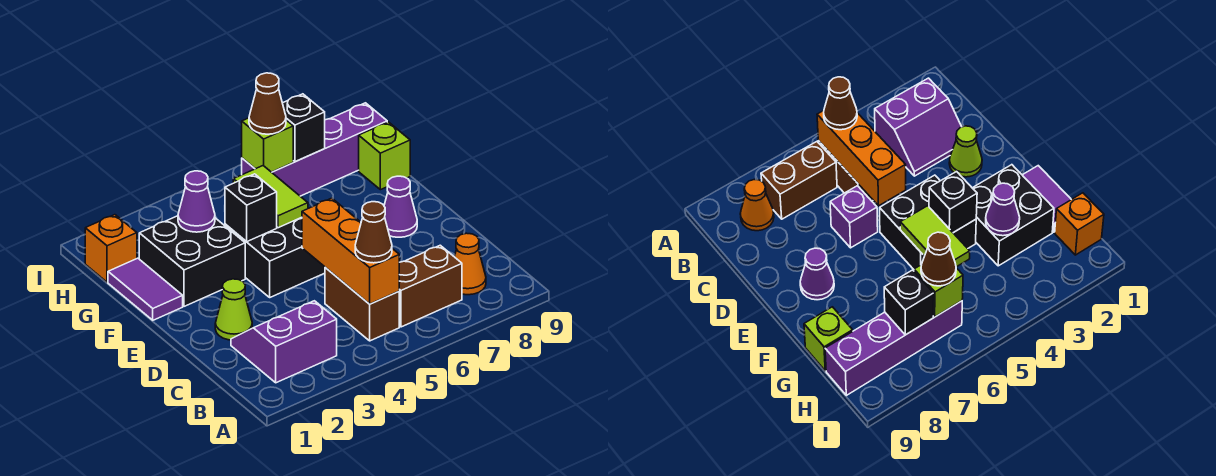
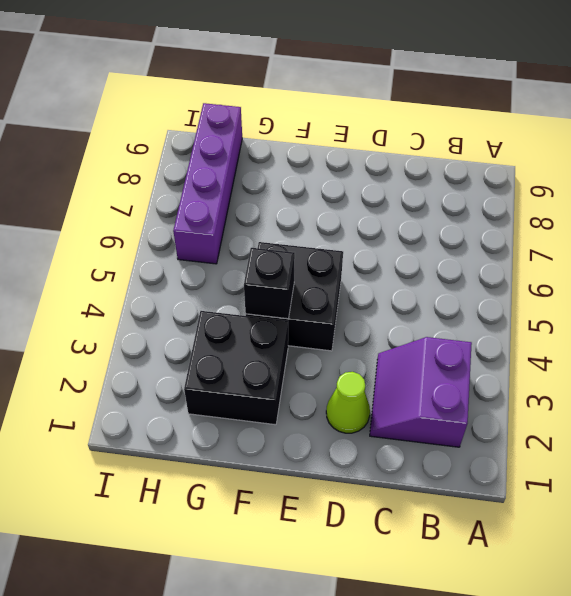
none -> brown brick B5:C5 level 1
none -> brown brick B6:B7 level 1
none -> orange cone B8 level 1

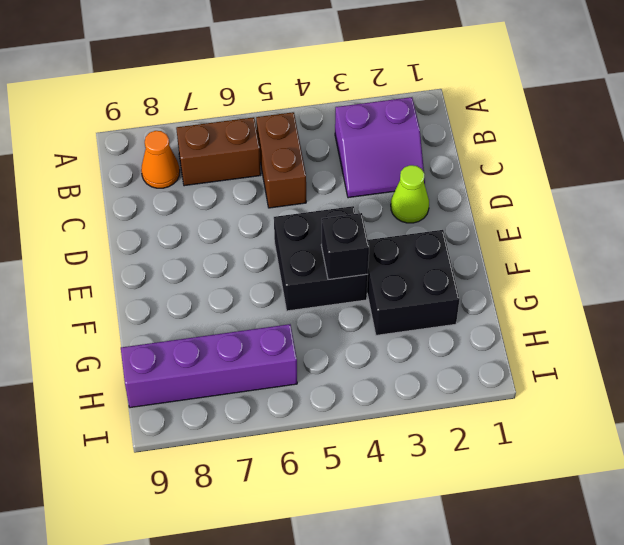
none -> purple brick D6 level 1
none -> purple cone E8 level 1
none -> purple tile F1:G1 level 1

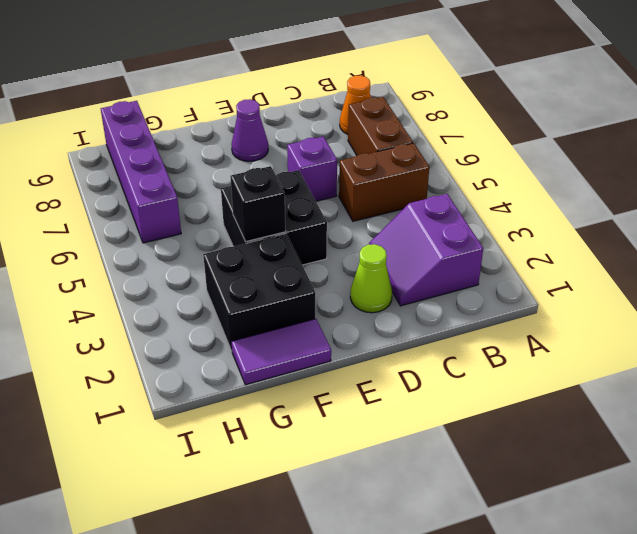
none -> lime brick G9 level 1
none -> orange brick H1 level 1
none -> orange brick B5:D5 level 2

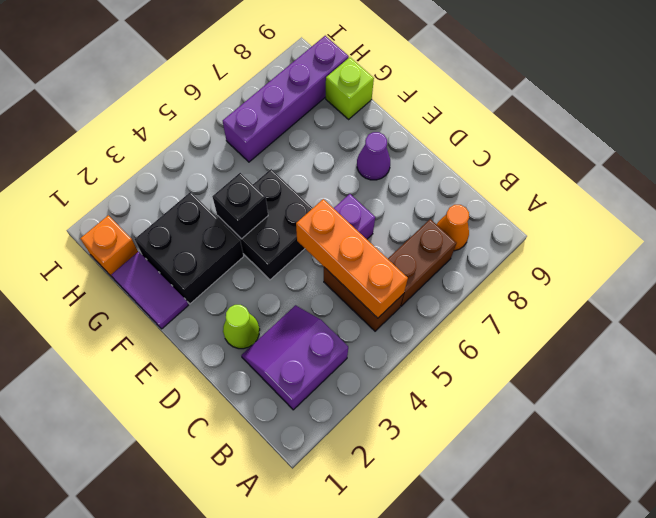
none -> lime tile F5:G5 level 2
none -> purple cone G3 level 2
none -> lime brick H6 level 2

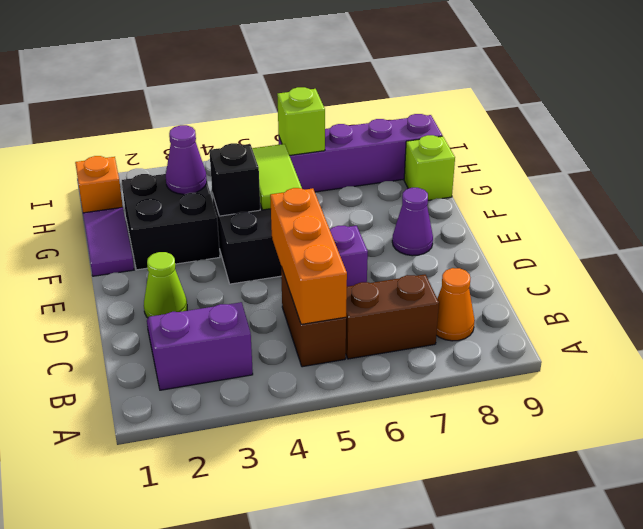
none -> black brick H7 level 2
none -> brown cone B5 level 3
none -> brown cone H6 level 3

